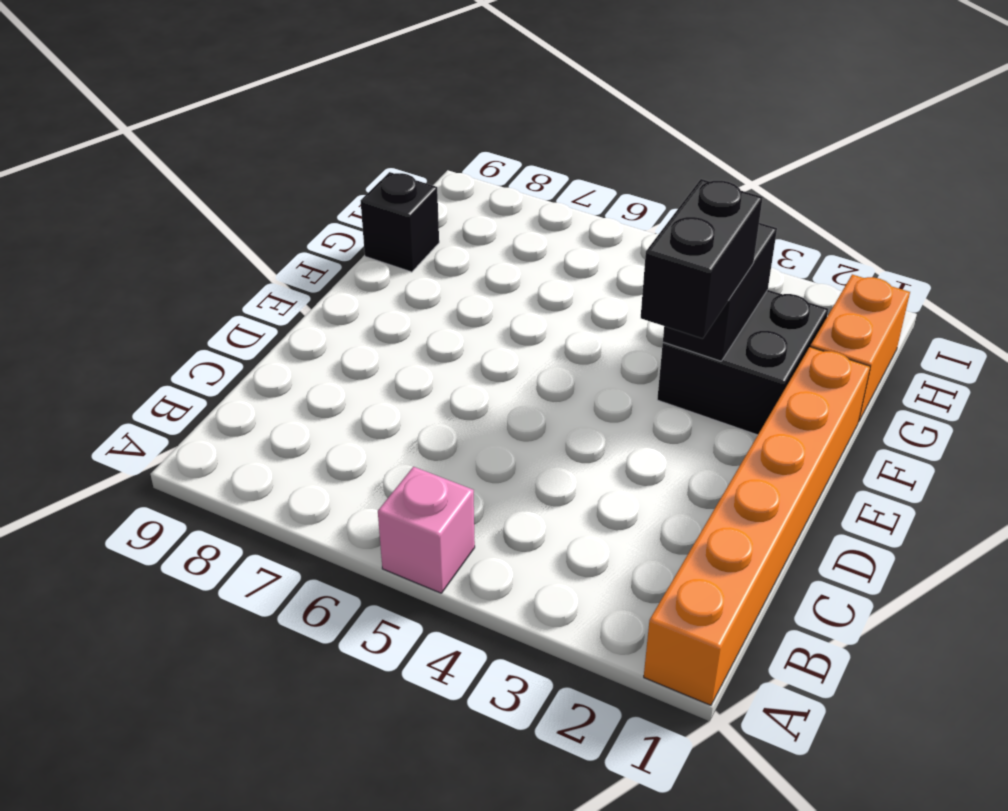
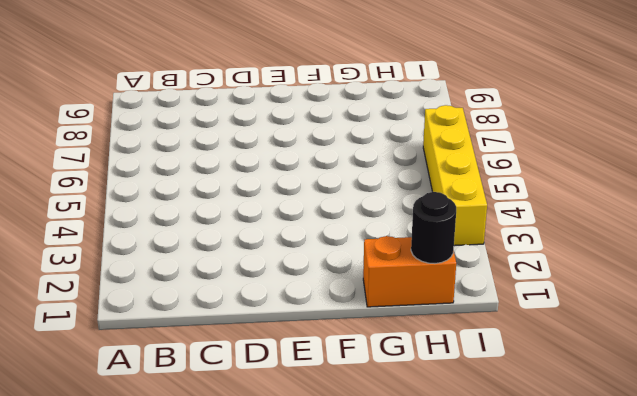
black round brick H1 level 2 -> none
yellow brick I3:I6 level 1 -> none
none -> orange brick A1:F1 level 1
none -> pink brick A5 level 1

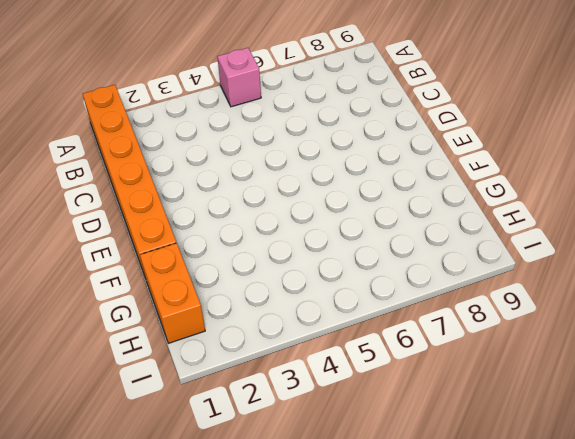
none -> black brick F2:G3 level 1
none -> black brick G9 level 1

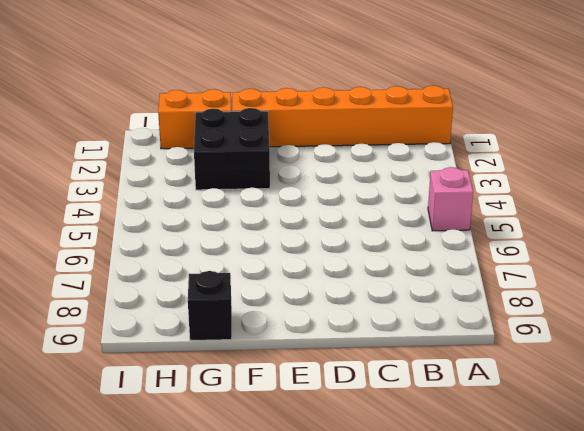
none -> black brick F3:G3 level 2
none -> black brick E3:F3 level 3

